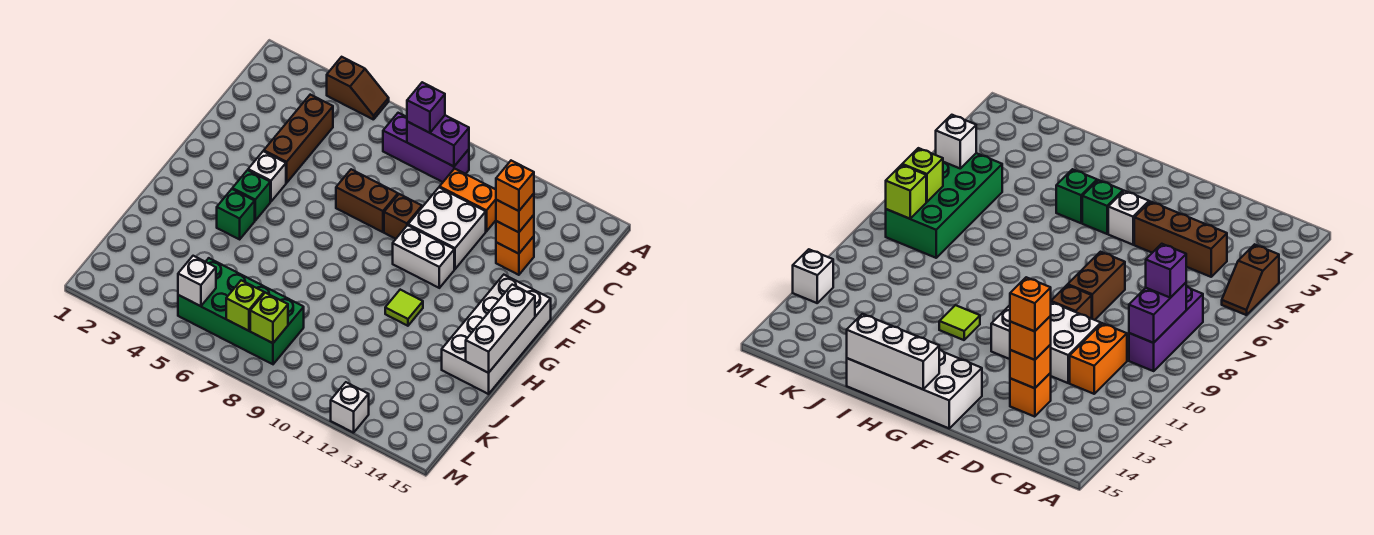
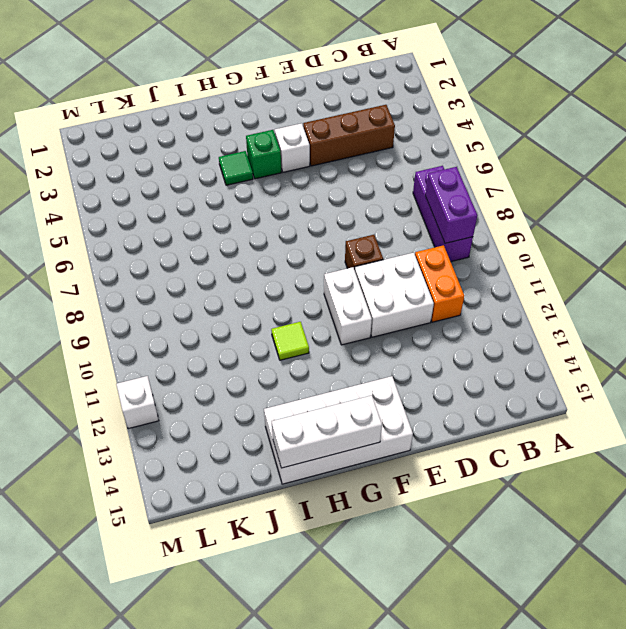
green tile H4 level 1 -> green brick H4 level 1
none -> brown slope A4:A5 level 1 top 4
none -> orange brick D13 level 1
none -> brown brick E7:E8 level 1

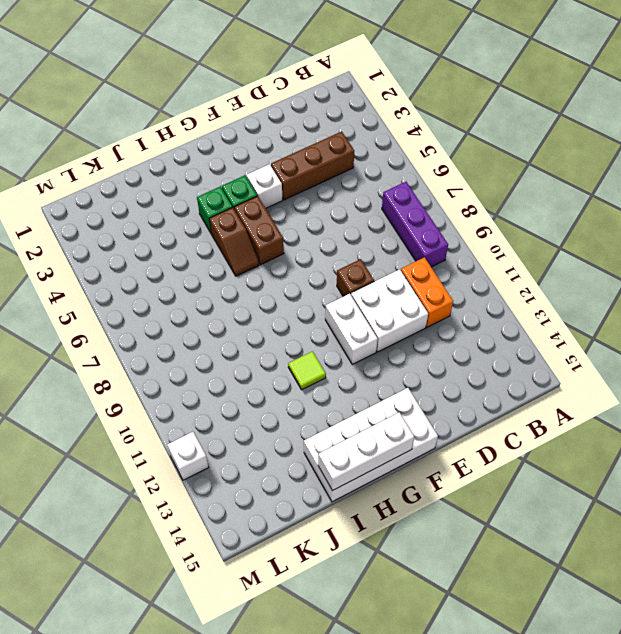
brown brick G5:G6 level 1 -> brown brick E7:E8 level 1
brown slope H5:H6 level 1 top 5 -> brown slope A4:A5 level 1 top 4
none -> orange brick D13 level 1
none -> green brick K5:L8 level 1
none -> purple brick B8:B9 level 2

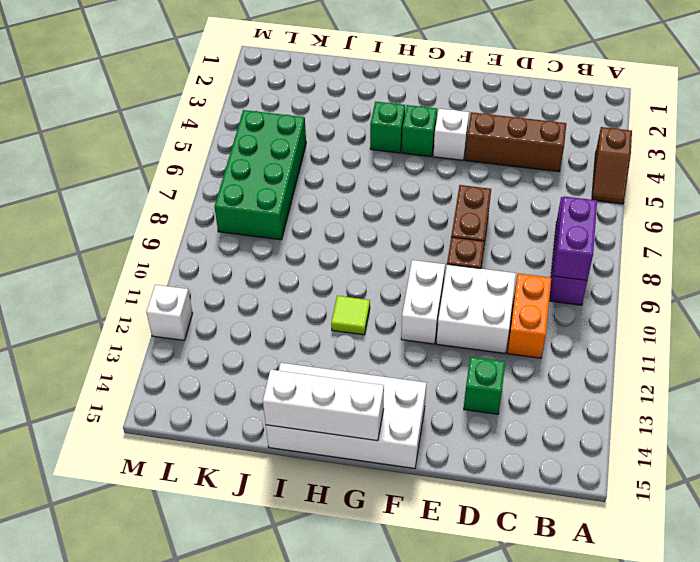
green brick D13 level 1 -> orange brick D13 level 1
none -> orange brick D13 level 2
none -> white brick L5 level 2
none -> lime brick L7 level 2

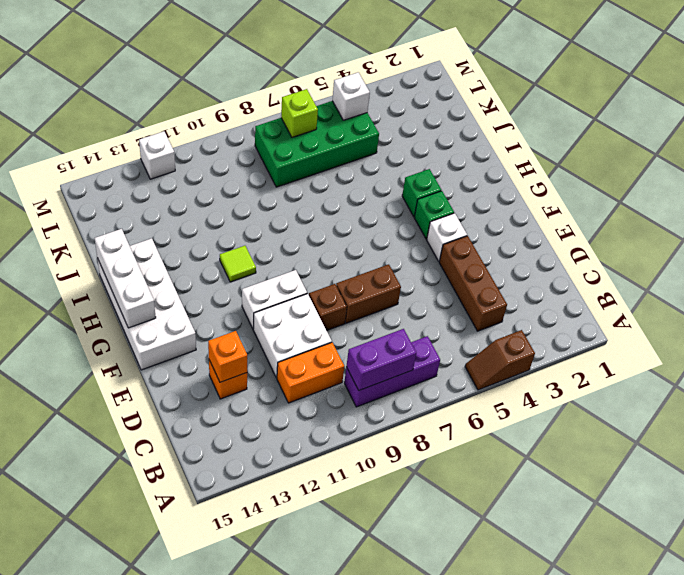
none -> lime brick L8 level 2
none -> purple brick B8 level 3
none -> orange brick D13 level 3

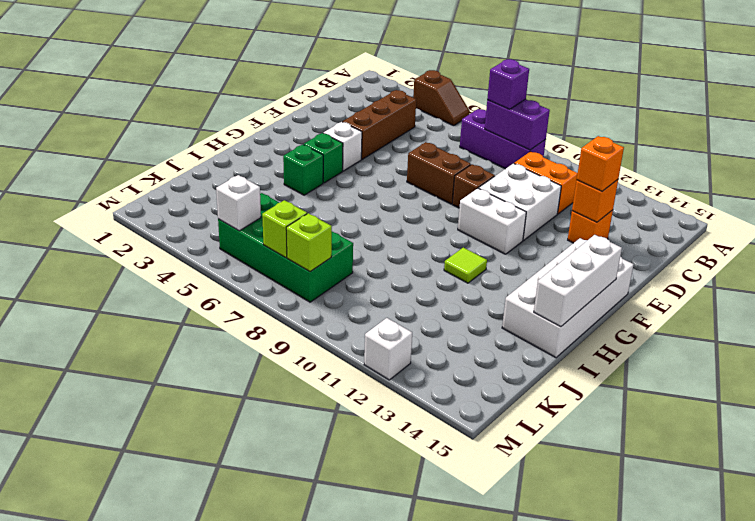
none -> orange brick D13 level 4

